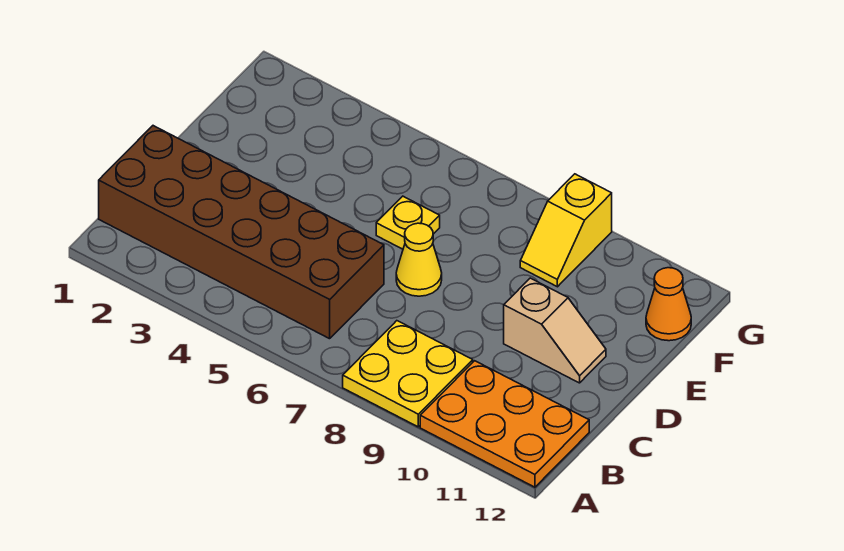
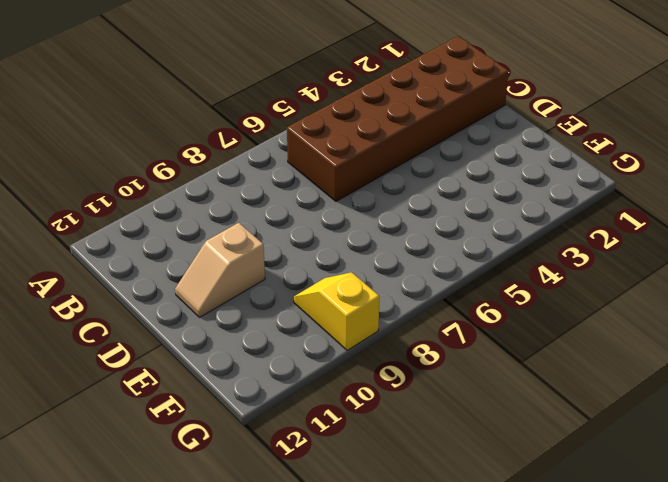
none -> yellow plate A8:B9 level 1
none -> orange plate A10:B12 level 1

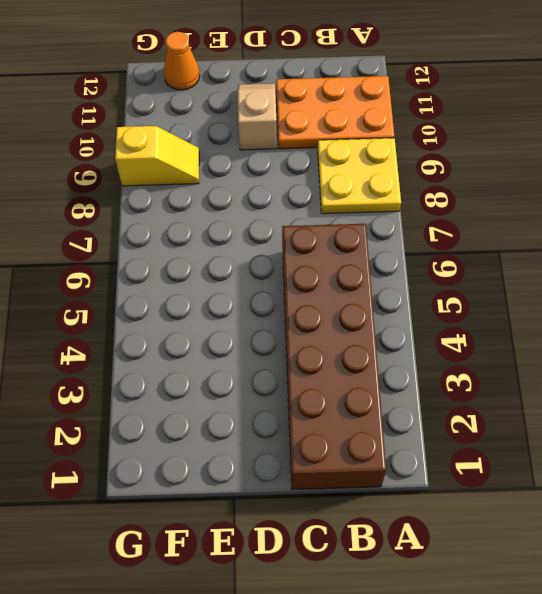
orange plate A10:C11 level 1 -> orange plate A10:B12 level 1
none -> yellow cone D7 level 1
none -> yellow plate E6 level 1

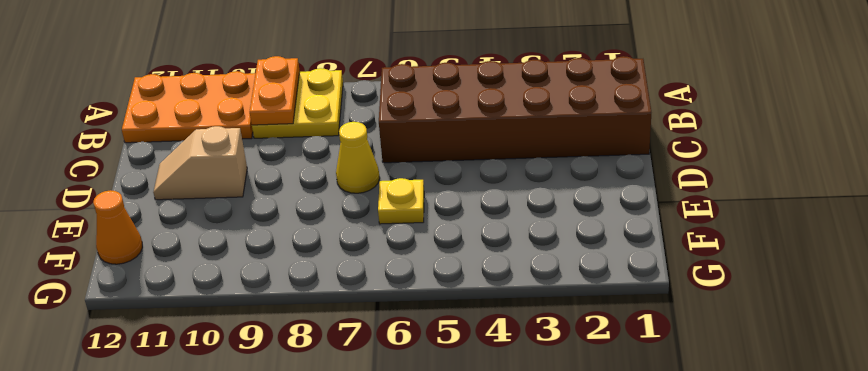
orange plate A9:B9 level 2 -> none
none -> yellow slope F9:G9 level 1 top G

